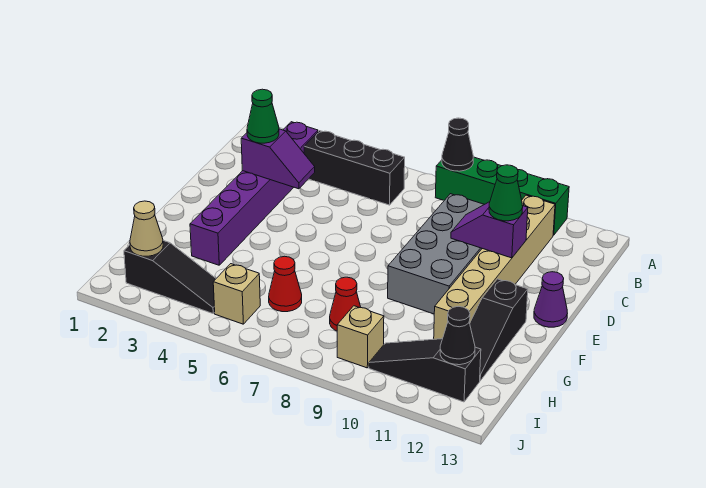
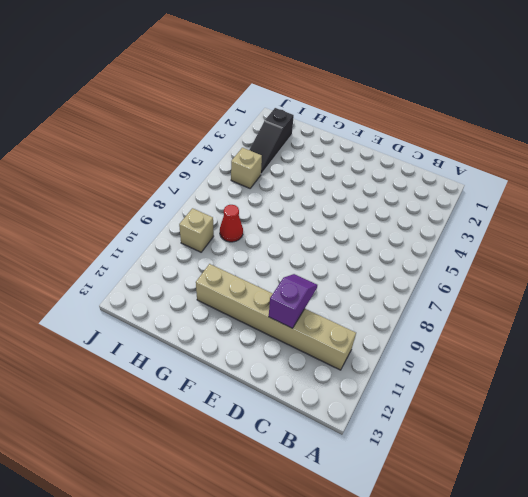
none -> green brick A8:A11 level 1
none -> purple brick B3:G3 level 1
none -> black brick B4:B6 level 1

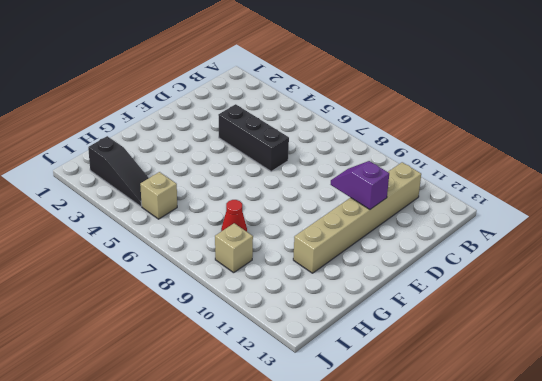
black brick D4:D6 level 1 -> black brick B4:B6 level 1
none -> green brick A8:A11 level 1
none -> purple brick B3:G3 level 1
none -> grey brick C9:F10 level 1

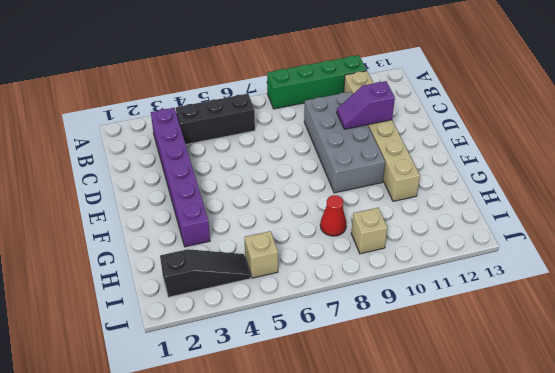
none -> purple cone E13 level 1
none -> black slope F12:H12 level 1 top F
none -> red cone H6 level 1

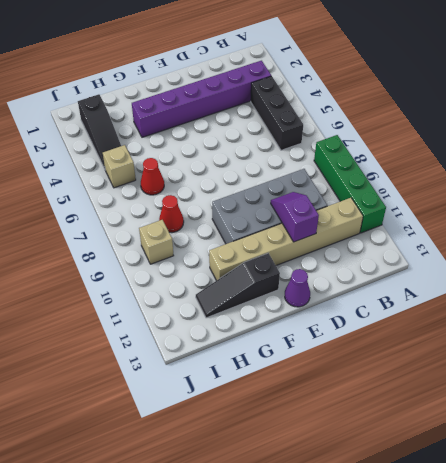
none -> black slope I10:I12 level 1 top 12
none -> black cone A8 level 2
none -> purple slope D3:D4 level 2 top 3

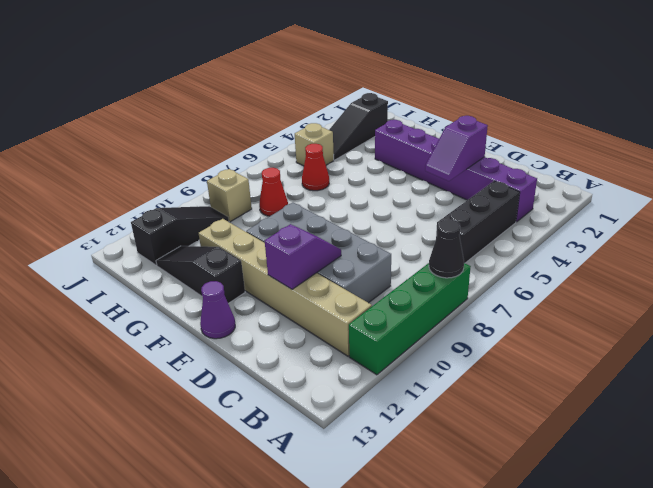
none -> tan cone I2 level 2
none -> black cone I12 level 2
none -> green cone D3 level 3

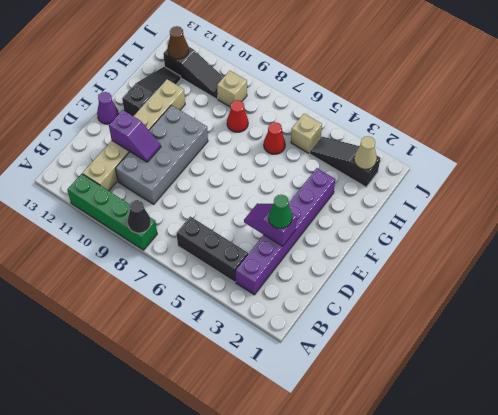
brown cone I12 level 2 -> black cone I12 level 2
none -> green cone D11 level 3

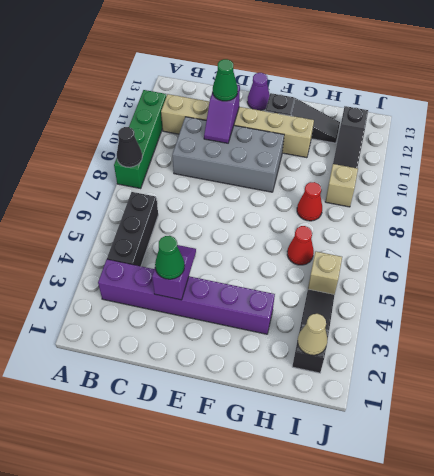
none -> black cone I12 level 2

